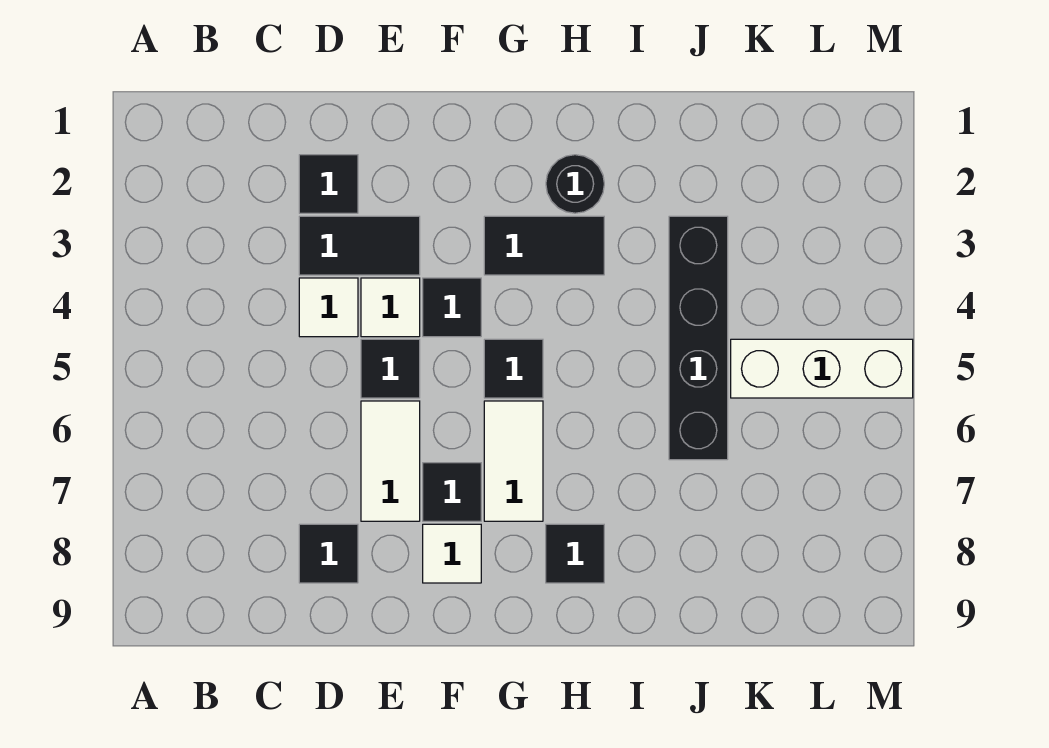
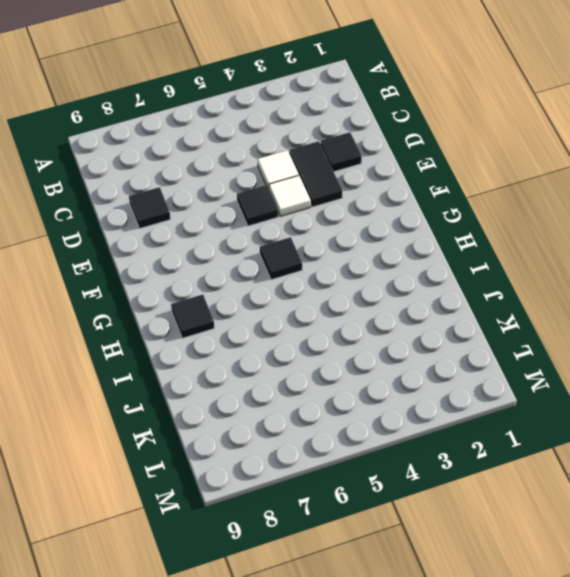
none -> white tile E6:E7 level 1
none -> black tile F4 level 1
none -> black tile F7 level 1

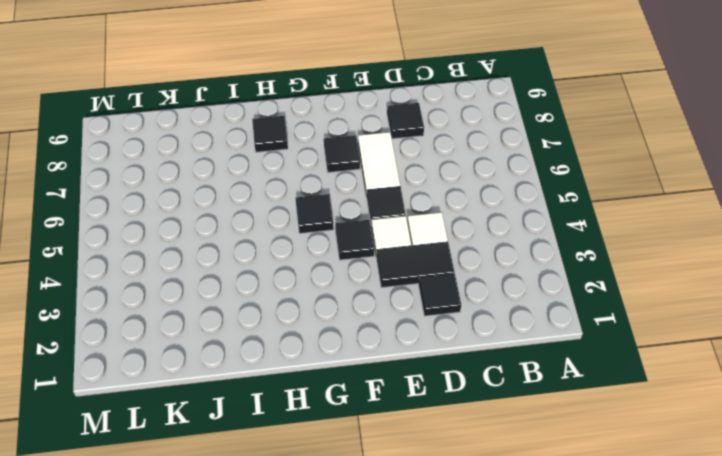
none -> white tile F8 level 1
none -> black tile G3:H3 level 1
none -> white tile G6:G7 level 1

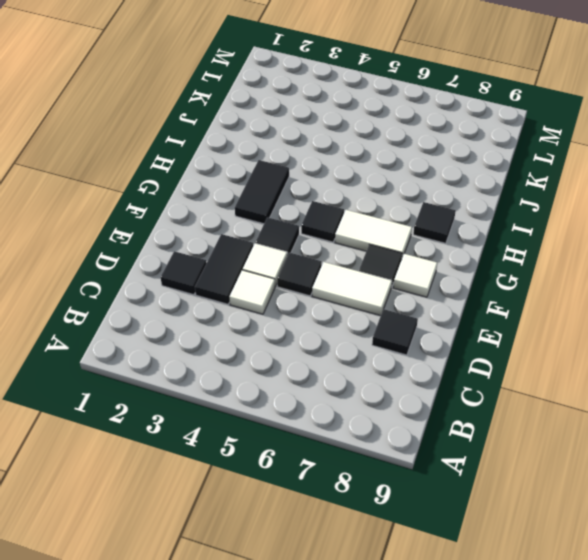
none -> black round brick H2 level 1
none -> black brick J3:J6 level 1
none -> white brick K5:M5 level 1

